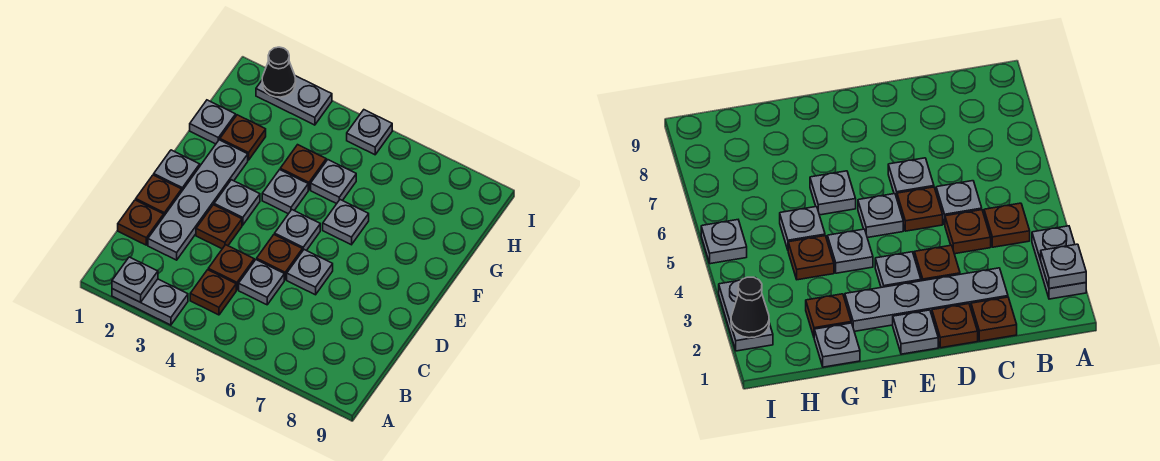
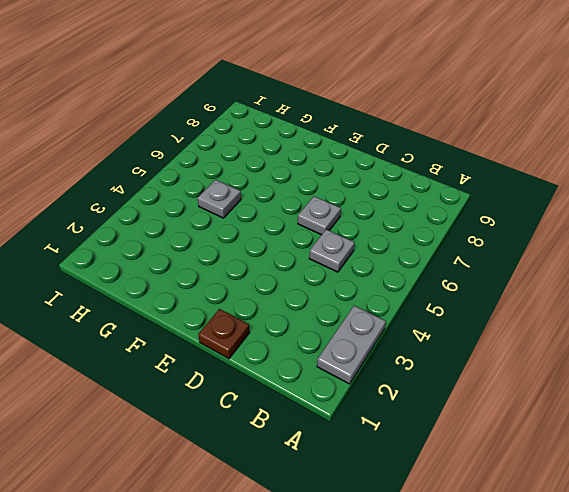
none -> brown plate B4 level 1
none -> brown plate C1 level 1
none -> grey plate C2:F2 level 1

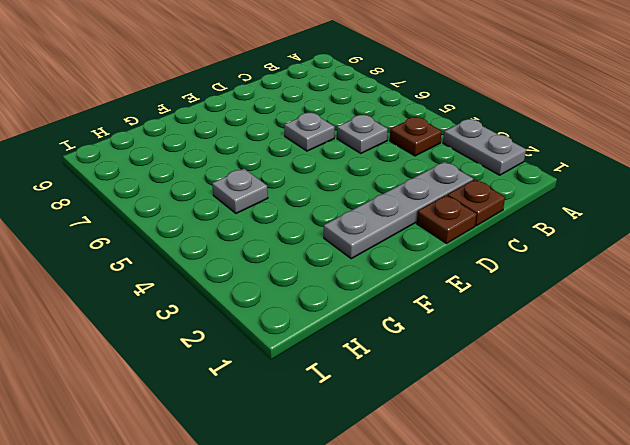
none -> brown plate C4 level 1
none -> brown plate D3 level 1
none -> brown plate D5 level 1

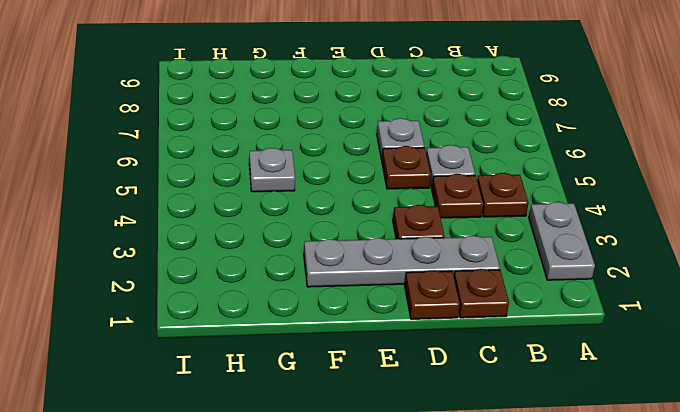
none -> grey plate E1 level 1
none -> grey plate E3 level 1
none -> grey plate E5 level 1

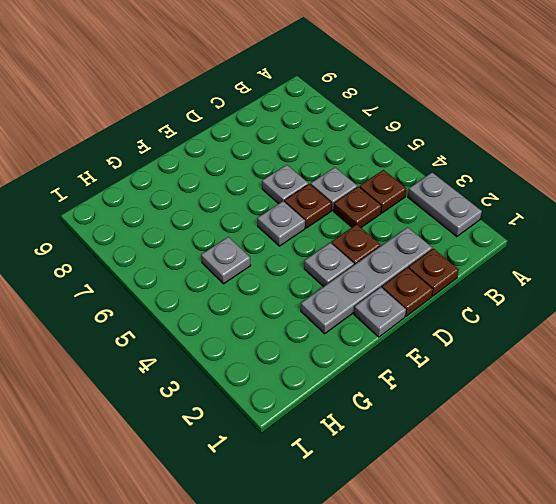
none -> grey plate F4 level 1
none -> grey plate F6 level 1
none -> grey plate G1 level 1

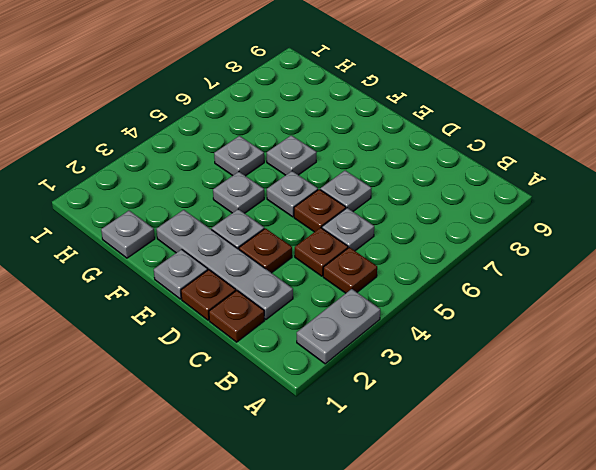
none -> brown plate G2 level 1
none -> brown plate G4 level 1
none -> grey plate I2:I3 level 1

